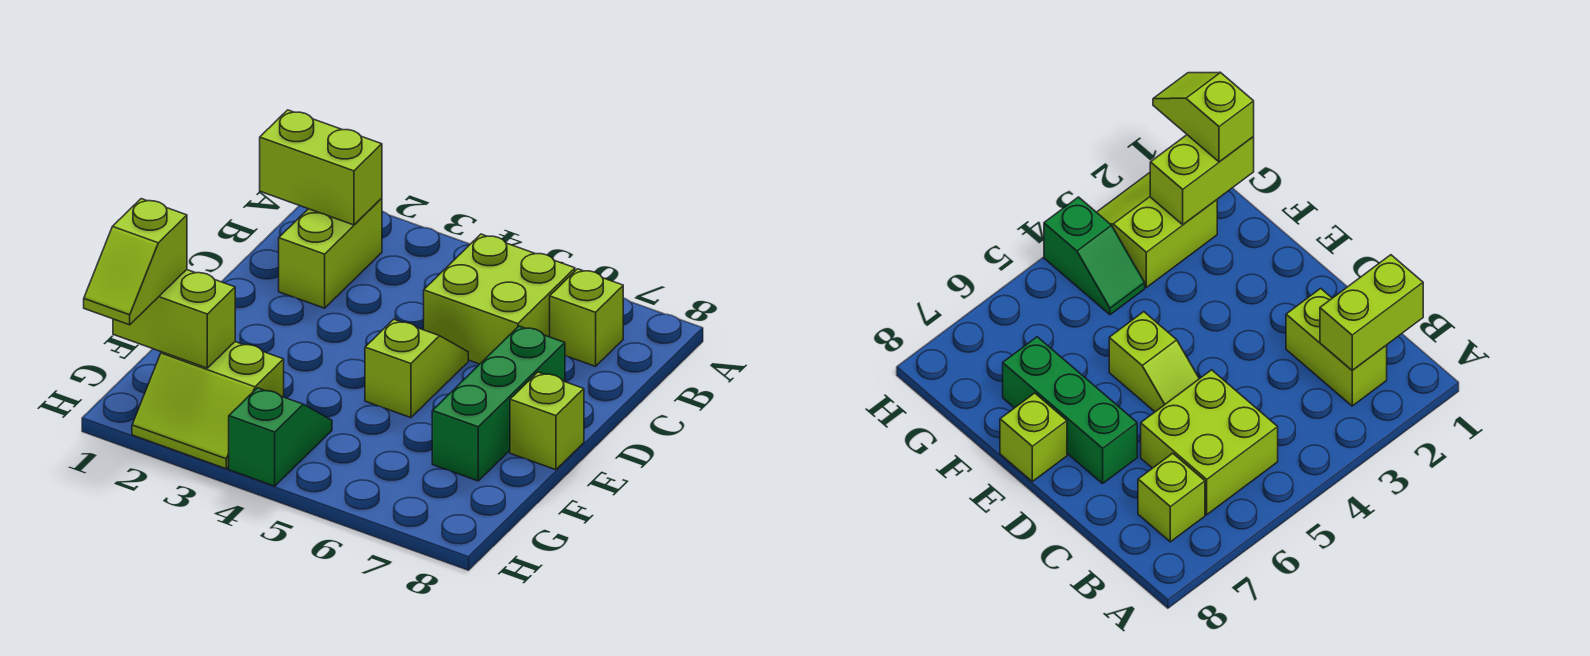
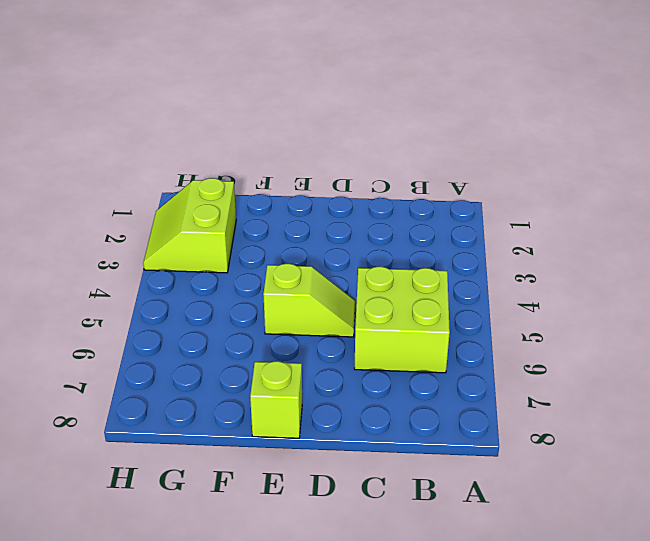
none -> lime brick B2:C2 level 1
none -> lime brick B7 level 1

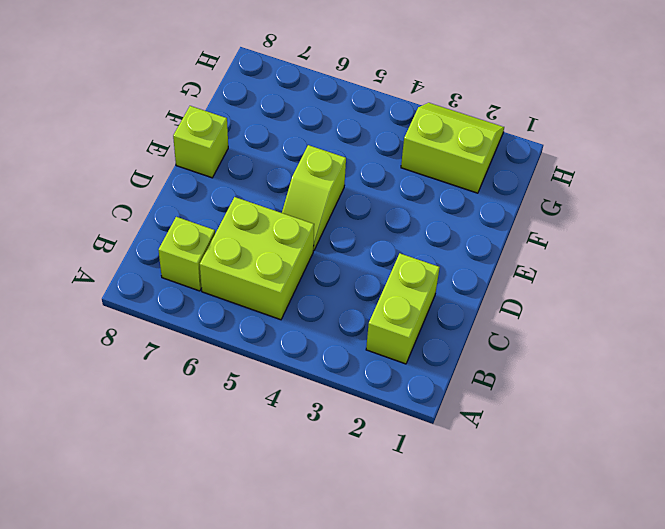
none -> green brick D7:F7 level 1
none -> green slope G4:H4 level 1 top H

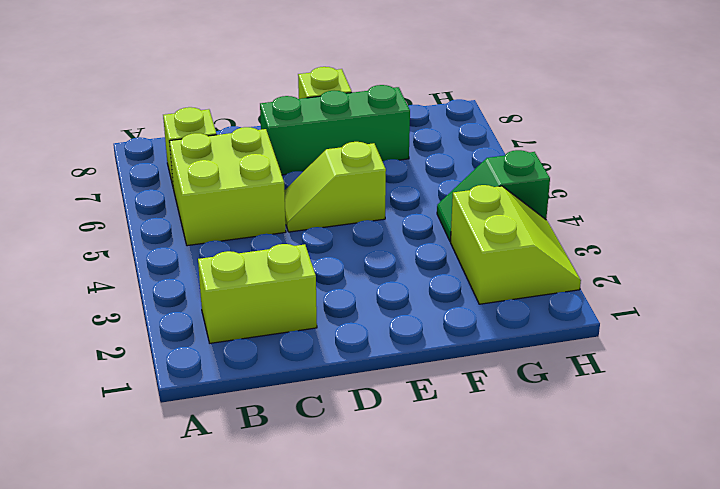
none -> lime brick B1:B2 level 2
none -> lime brick G1:G2 level 2

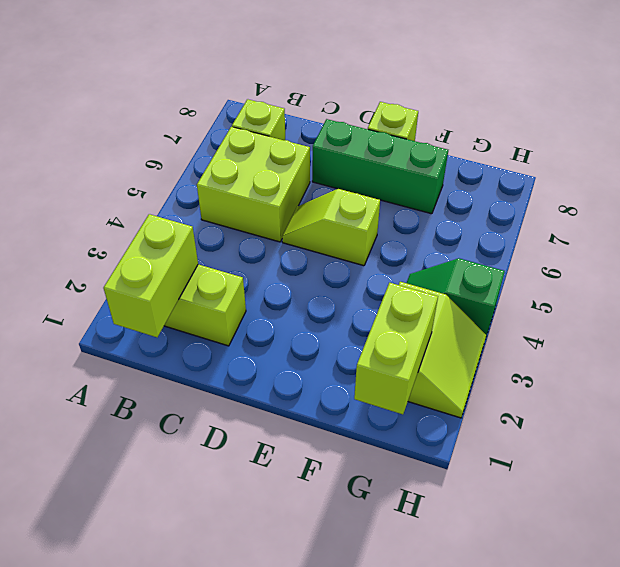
none -> lime slope G1:H1 level 3 top G

